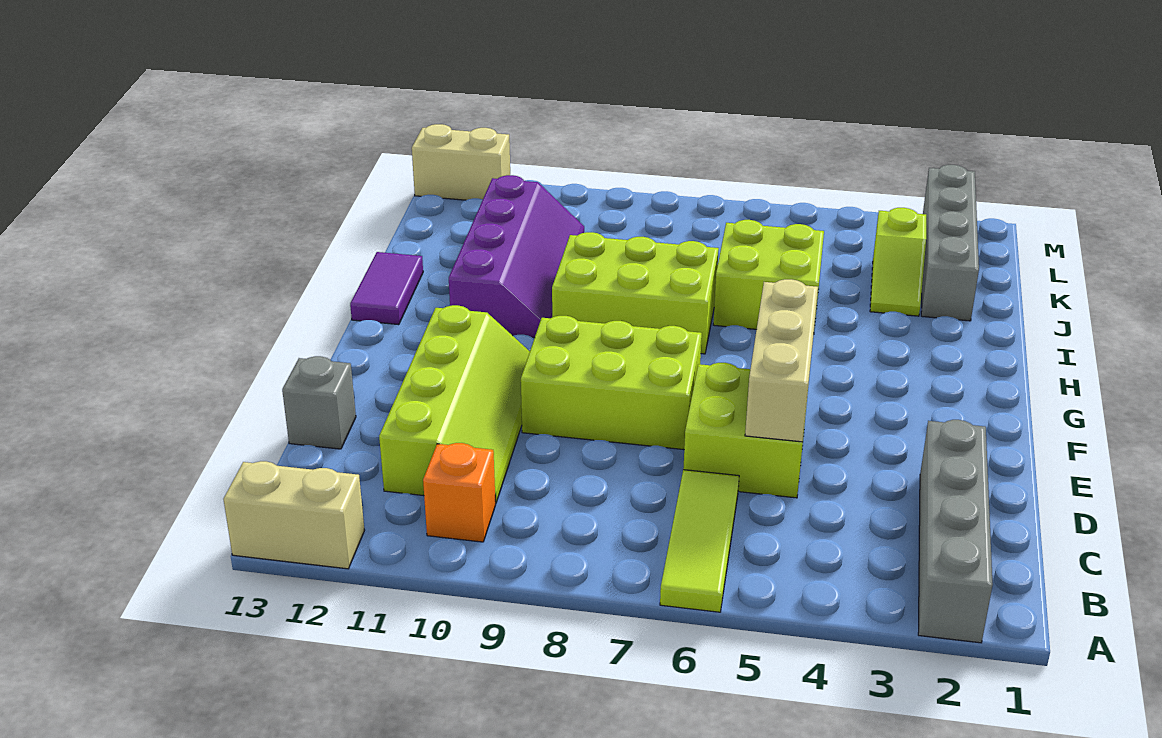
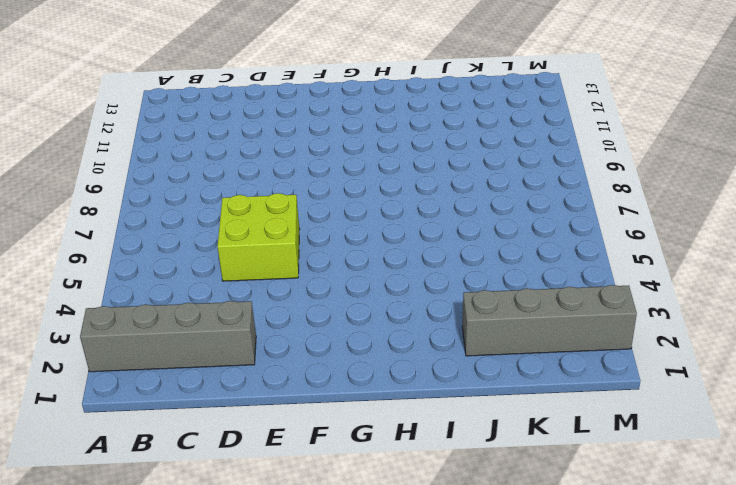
none -> lime tile A6:C6 level 1
none -> tan brick A12:A13 level 1
none -> orange brick B10 level 1

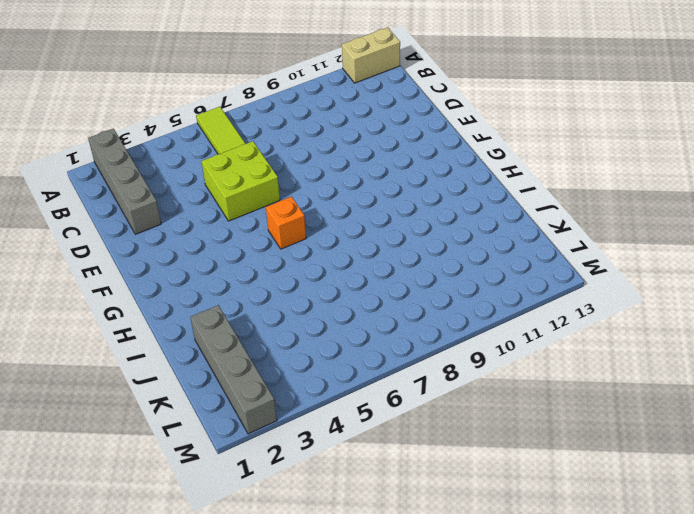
orange brick G6 level 1 -> orange brick B10 level 1
none -> lime slope C10:F11 level 1 top 11
none -> grey brick D13 level 1
none -> lime brick E7:F9 level 1

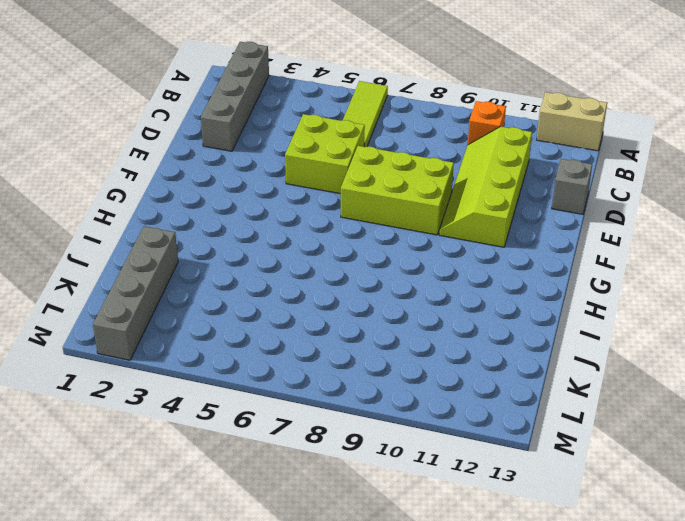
none -> lime brick H7:I9 level 1
none -> purple slope H10:K11 level 1 top 11
none -> purple tile H13:I13 level 1

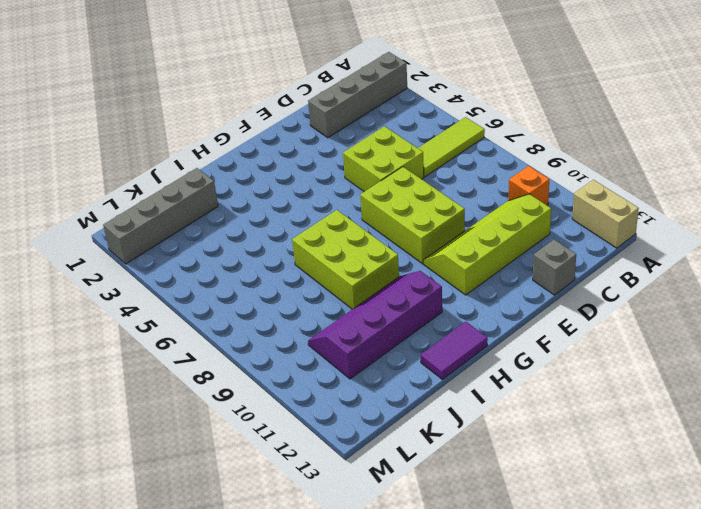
none -> lime brick I5:J6 level 1
none -> lime slope J3:K3 level 1 top K
none -> tan brick M12:M13 level 1

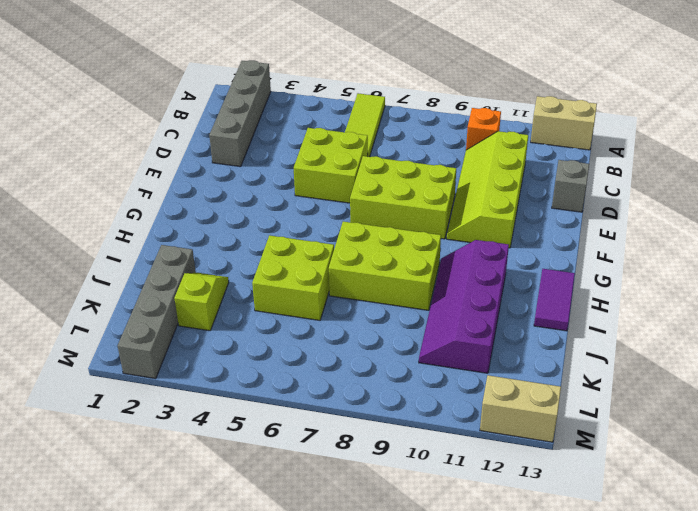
none -> tan brick D5:F5 level 2

